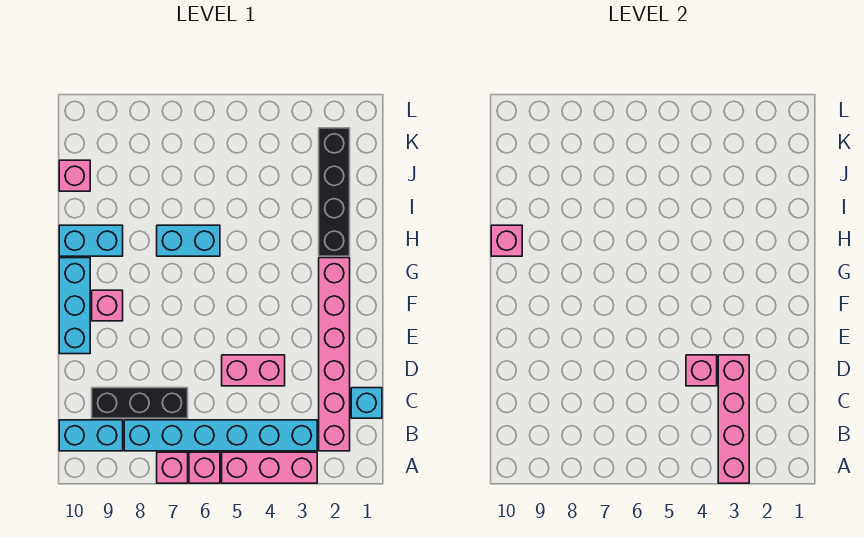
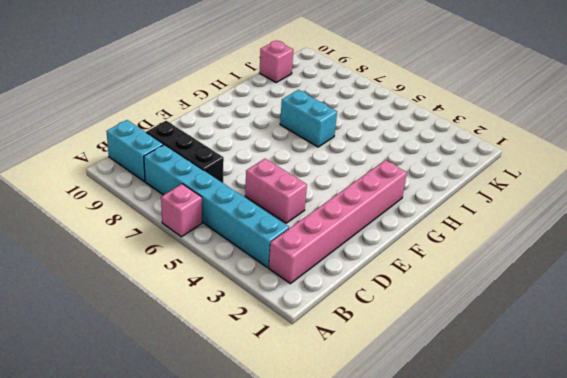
none -> pink brick A3:A5 level 1
none -> pink brick A7 level 1
none -> cyan brick C1 level 1

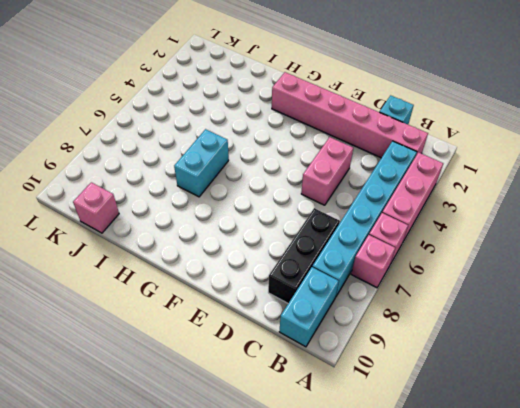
none -> cyan brick E10:G10 level 1
none -> pink brick F9 level 1
none -> black brick H2:K2 level 1

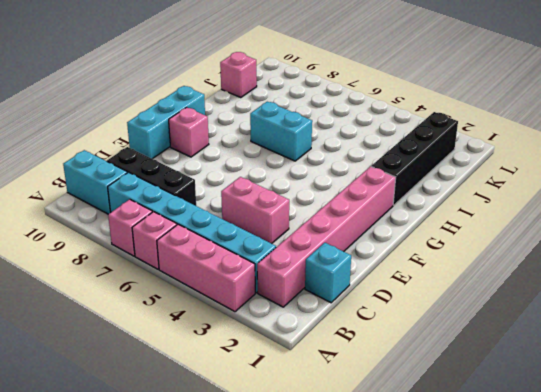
none -> cyan brick H9:H10 level 1
none -> pink brick A3:D3 level 2
none -> pink brick D4 level 2

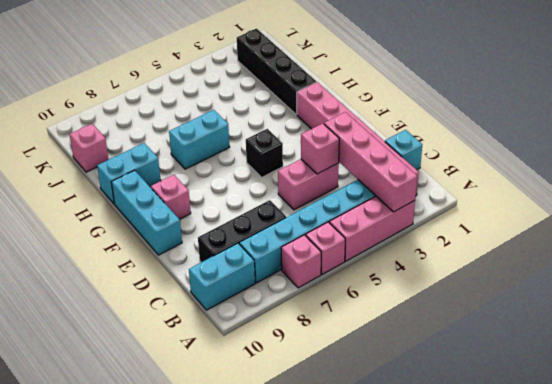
black brick F5 level 1 -> none
none -> pink brick H10 level 2

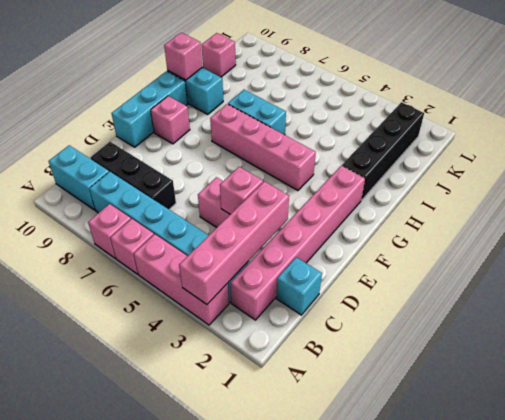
pink brick G4:G7 level 1 -> none

